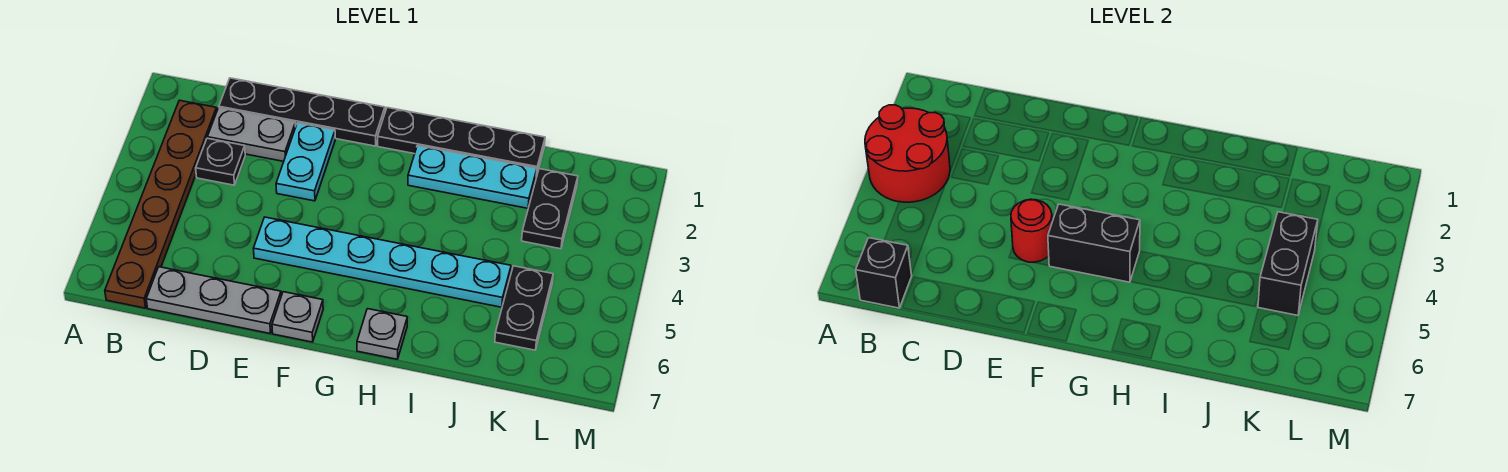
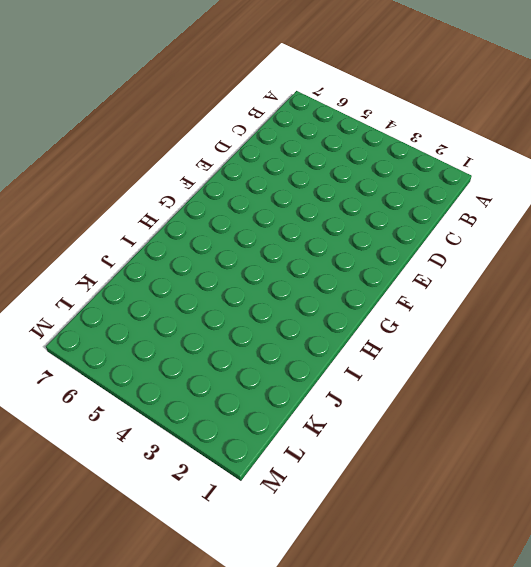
none -> brown plate B2:B7 level 1
none -> black plate C1:F1 level 1
none -> grey plate C2:D2 level 1

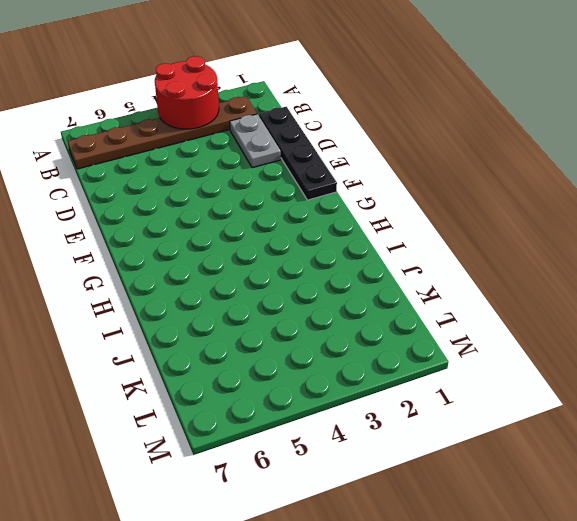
none -> black plate C3 level 1
none -> grey plate C7:E7 level 1
none -> cyan plate E2:E3 level 1

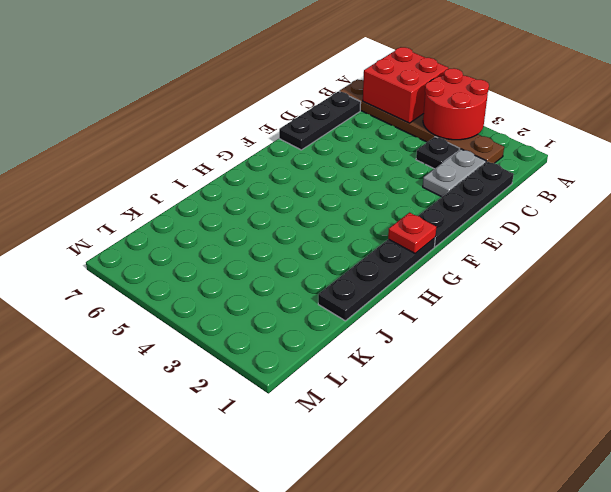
red brick A5:B6 level 2 -> none
black plate C7:E7 level 1 -> grey plate C7:E7 level 1
red plate G1 level 2 -> none
none -> cyan plate E2:E3 level 1
none -> cyan plate E5:J5 level 1
none -> grey plate F7 level 1

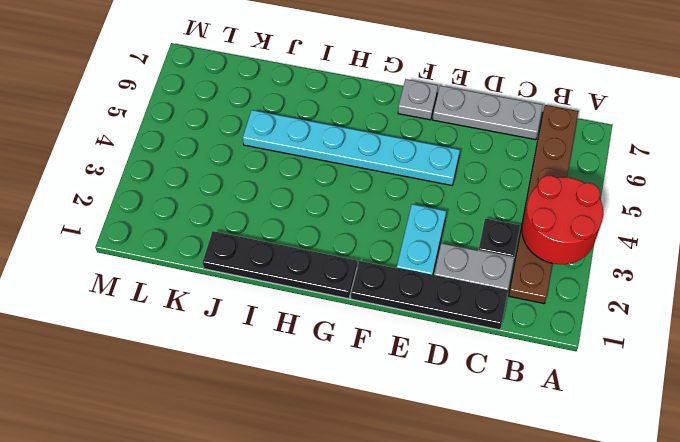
none -> cyan plate H2:J2 level 1
none -> grey plate H7 level 1
none -> black plate K2:K3 level 1

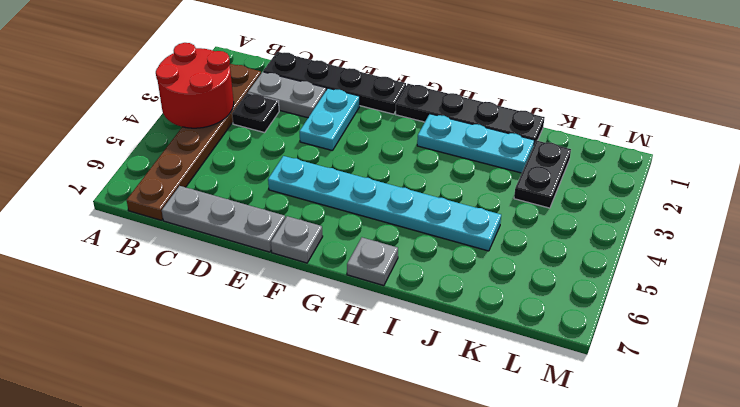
none -> black plate K5:K6 level 1
none -> black brick B7 level 2
none -> red round brick E5 level 2

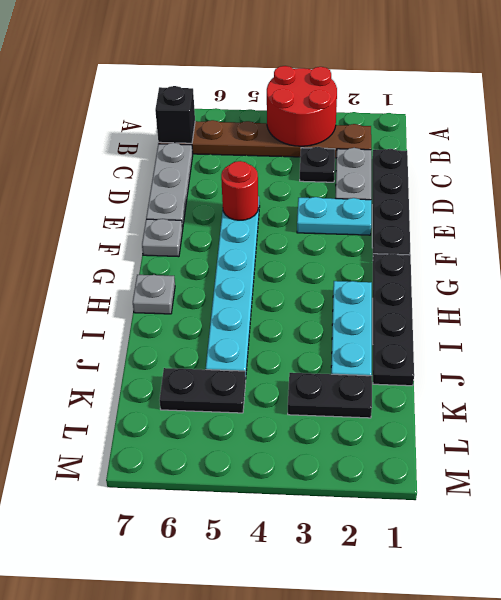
none -> black brick F5:G5 level 2
none -> black brick K4:K5 level 2

